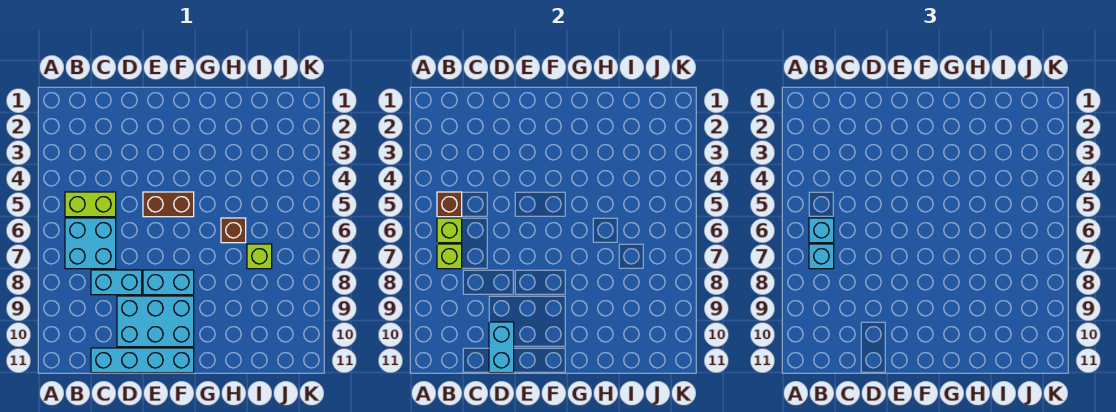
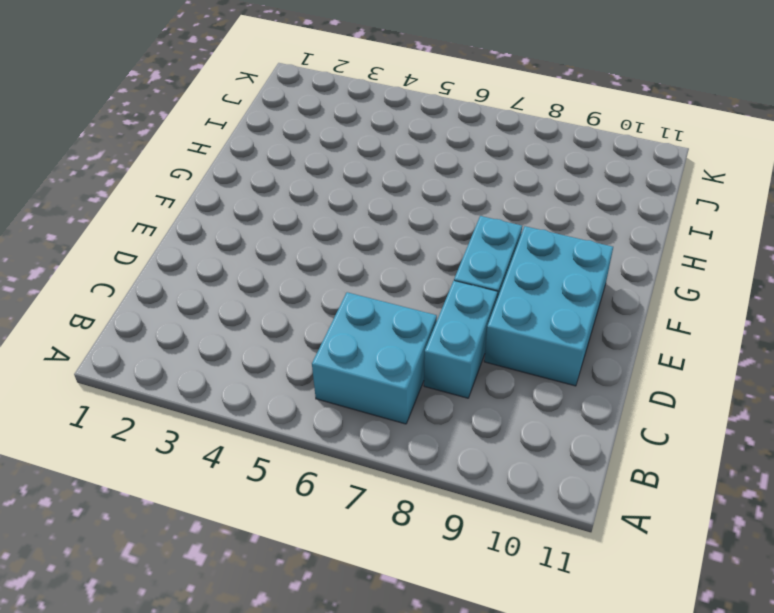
none -> lime brick B5:C5 level 1
none -> cyan brick C11:F11 level 1
none -> brown brick E5:F5 level 1

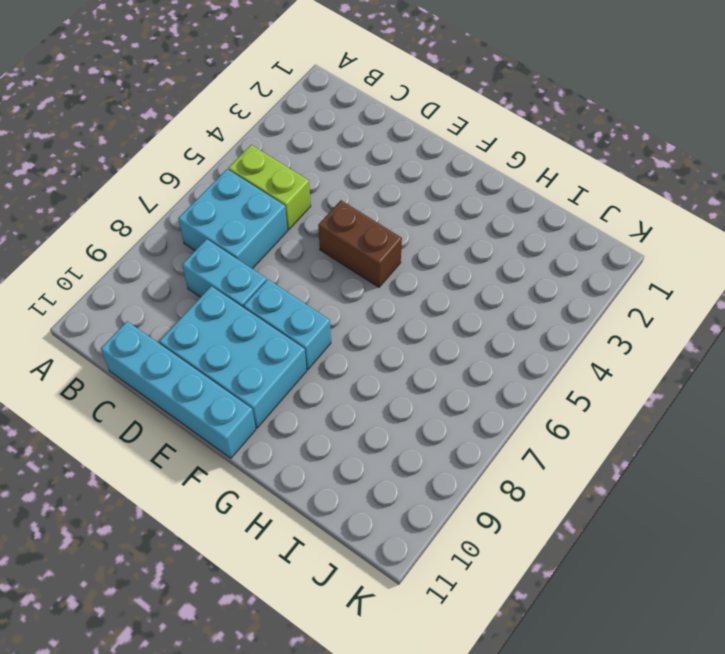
none -> brown brick H6 level 1
none -> lime brick I7 level 1
none -> brown brick B5 level 2

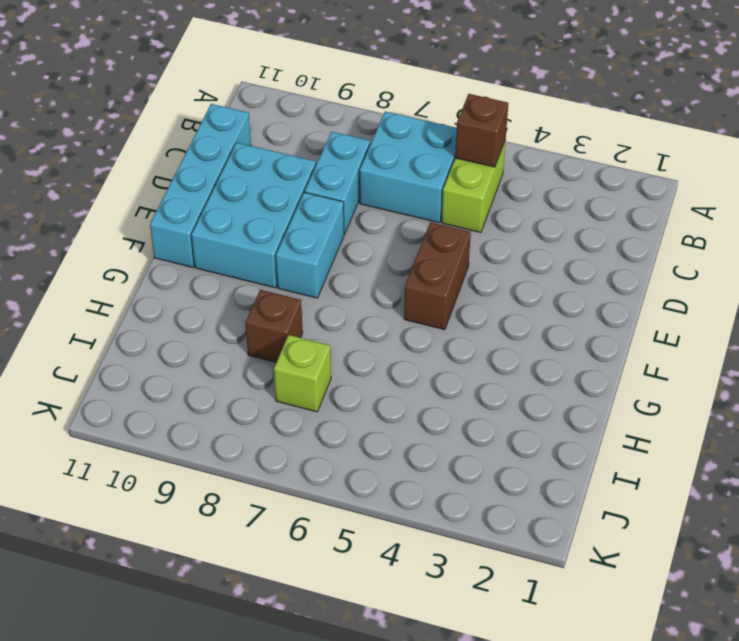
brown brick H8 level 1 -> brown brick H6 level 1
none -> lime brick B6 level 2
none -> lime brick B7 level 2
none -> cyan brick D10:D11 level 2

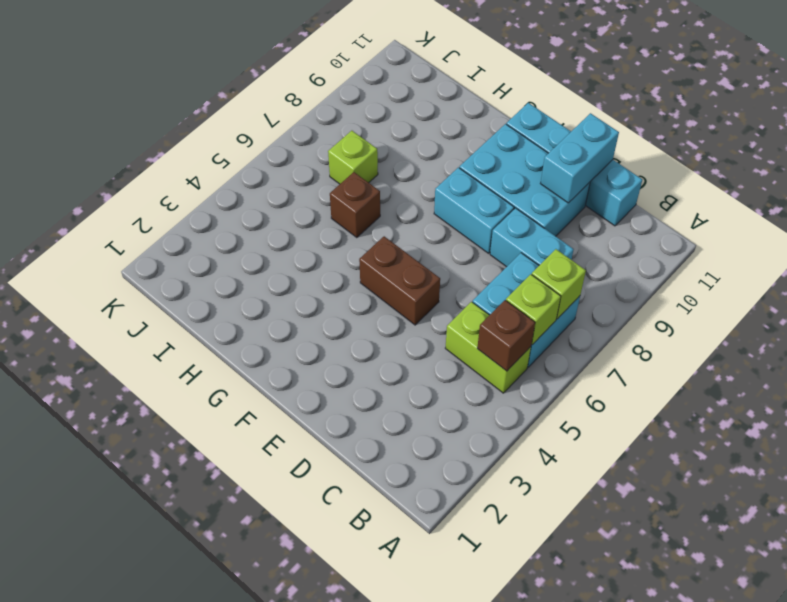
none -> cyan brick B6 level 3
none -> cyan brick B7 level 3

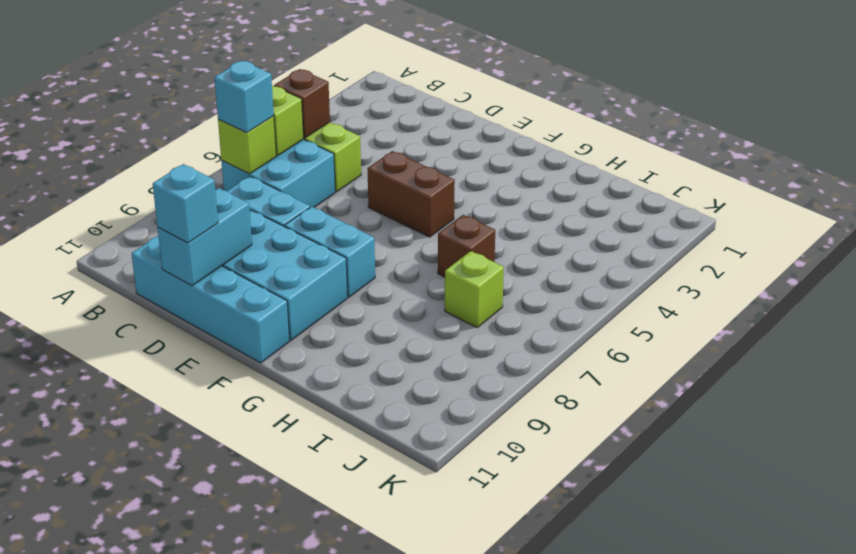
cyan brick D11 level 3 -> cyan brick B6 level 3

